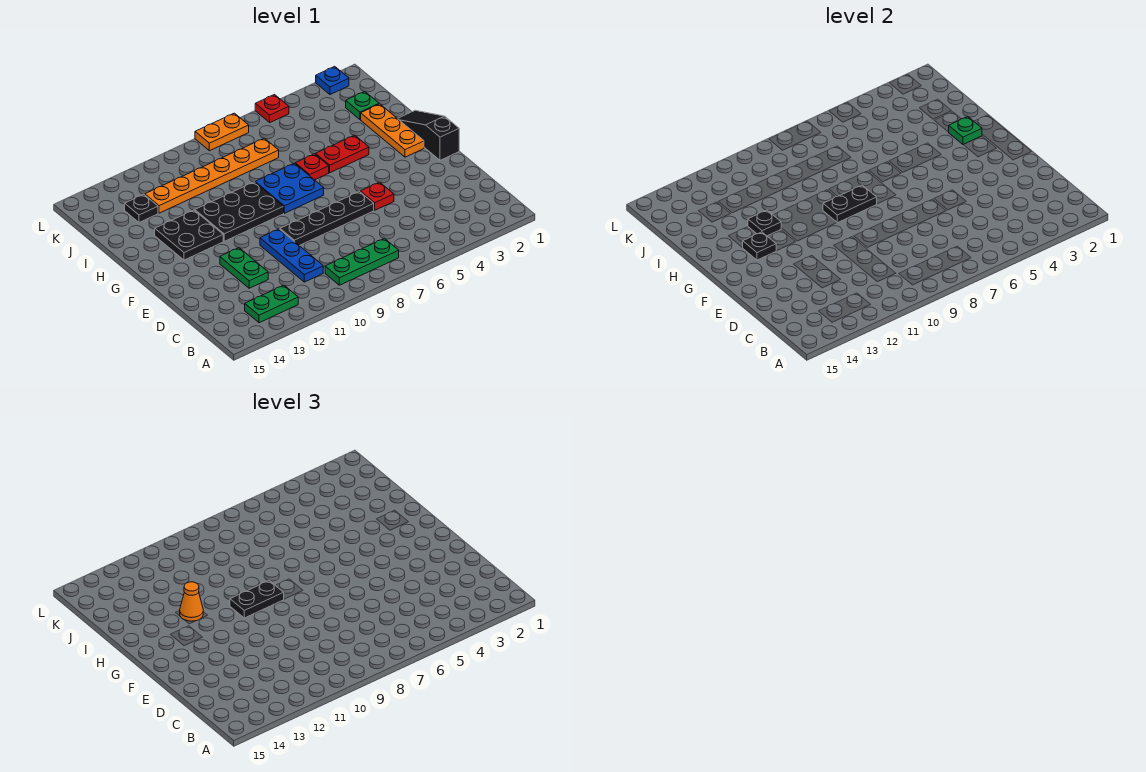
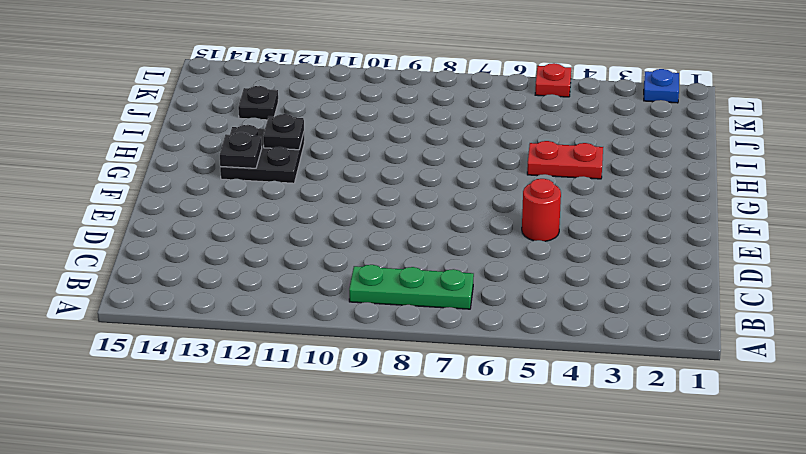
red round brick E5 level 1 -> red plate E5 level 1
none -> green plate B12:B13 level 1
none -> blue plate C10:E10 level 1
none -> green plate D12:E12 level 1

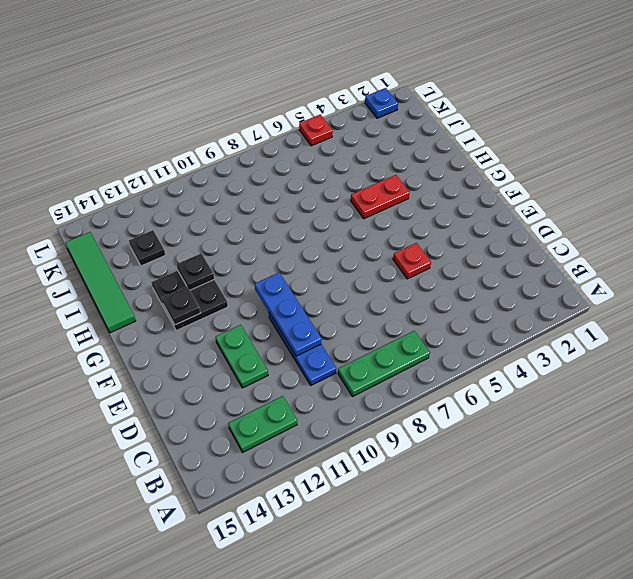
blue plate D10:F10 level 2 -> none
green tile H15:K15 level 1 -> none
none -> black plate E6:E9 level 1
none -> black slope F1:H1 level 1 top F
none -> orange plate G2:I2 level 1

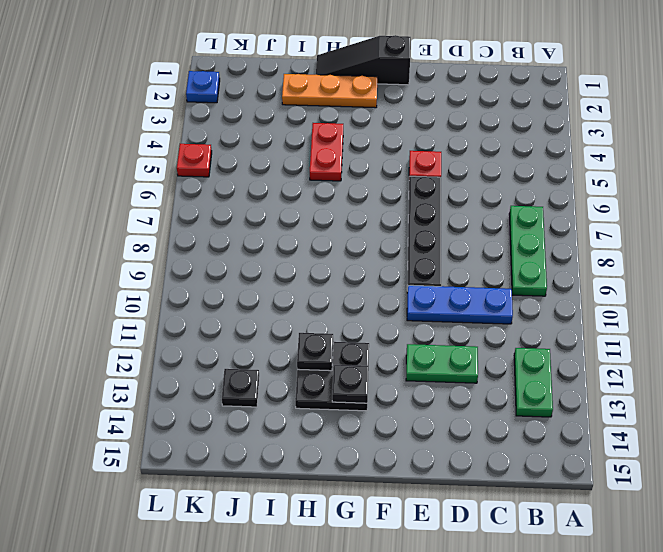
none -> blue plate G7:H8 level 1
none -> black plate G9:H11 level 1
none -> red plate H6 level 1

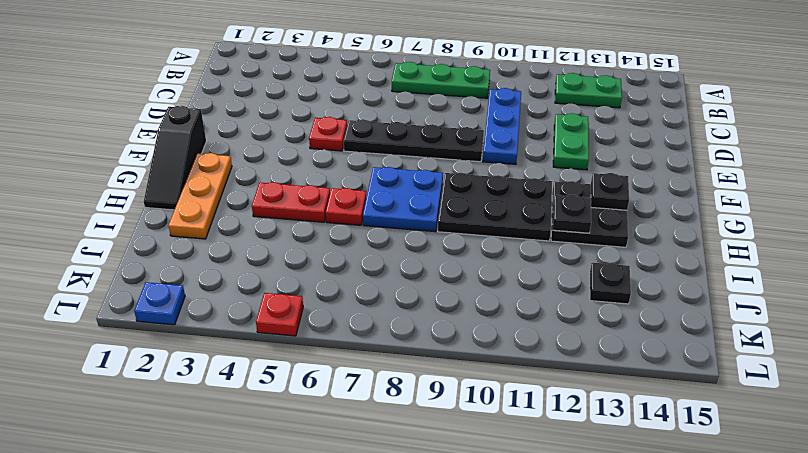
none -> green plate J2 level 1
none -> orange plate J7:J12 level 1
none -> orange plate L7:L8 level 1

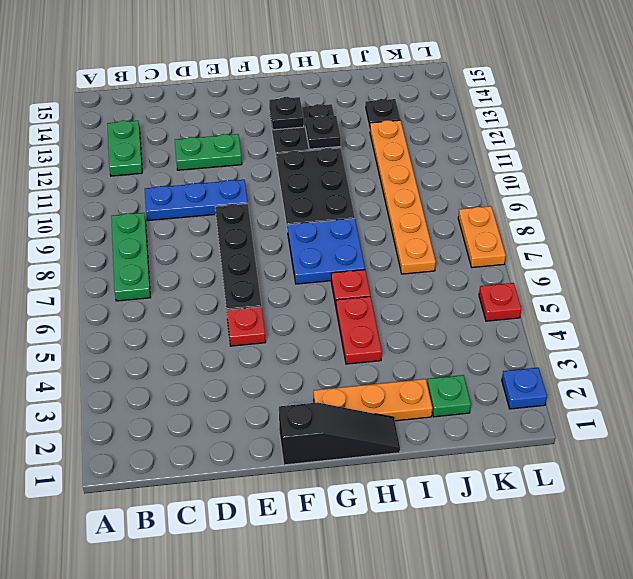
none -> black plate G8:G9 level 2
none -> green plate H2 level 2
none -> black plate G9:G10 level 3

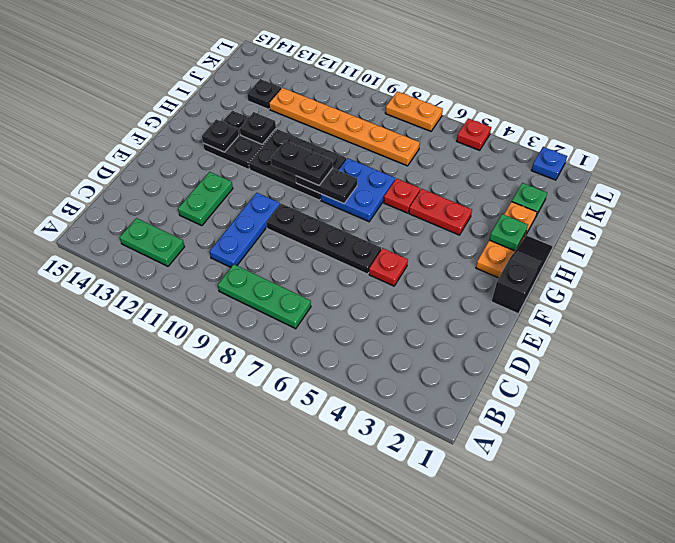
none -> orange cone H12 level 3

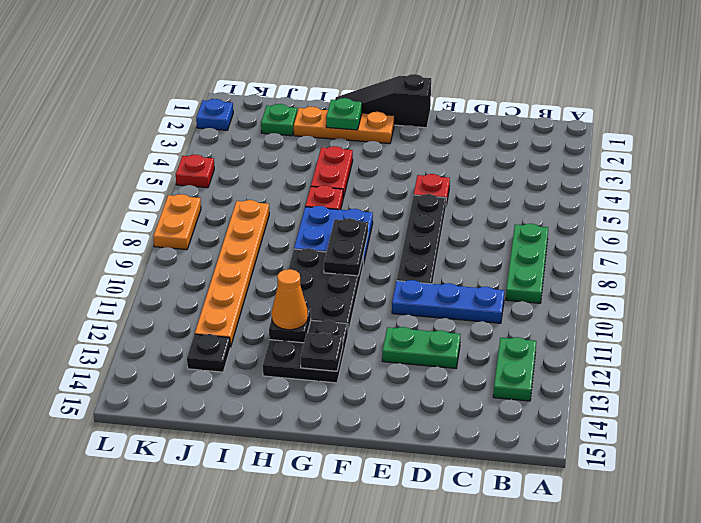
none -> black plate G9:G10 level 3

